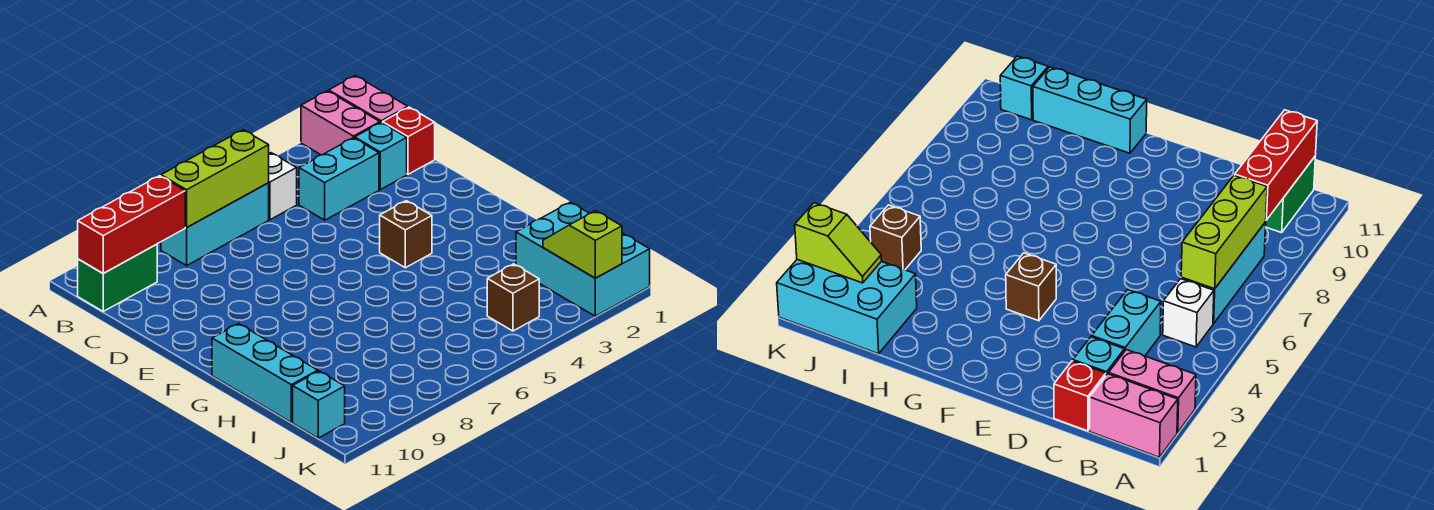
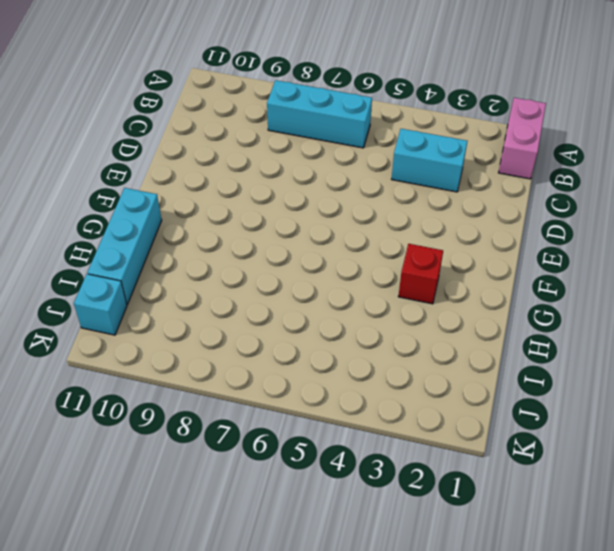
red brick G3 level 1 -> red brick C1 level 1
none -> pink brick A2:B2 level 1
none -> white brick B5 level 1
none -> green brick B10:B11 level 1

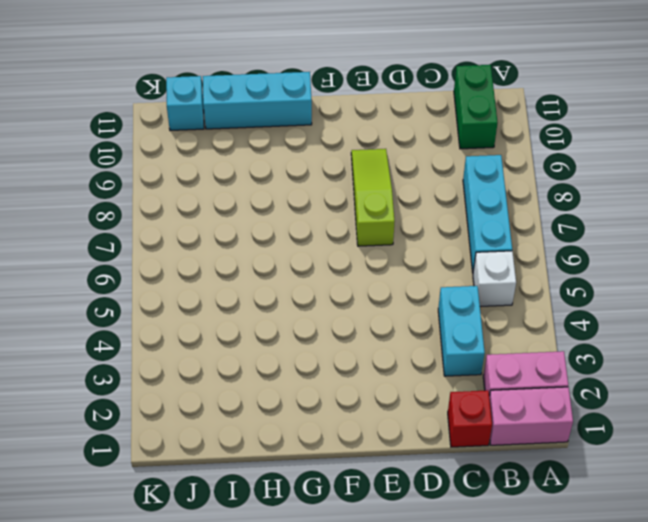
lime slope E7:E9 level 1 top 7 -> none
none -> cyan brick C2 level 1
none -> brown brick F4 level 1
none -> cyan brick I1:K2 level 1

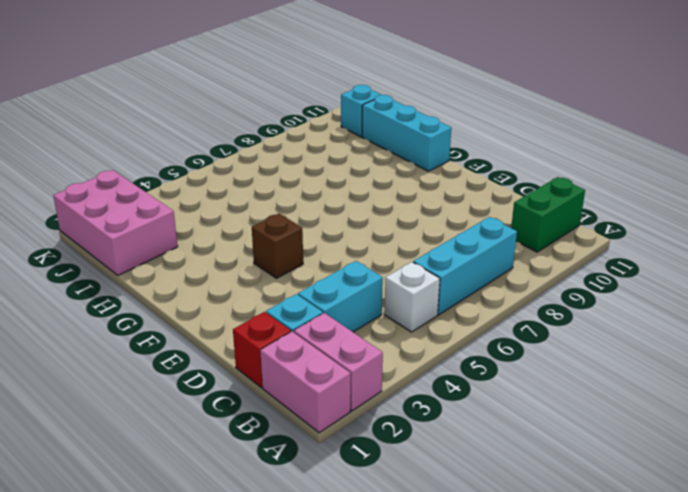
pink brick I1:K2 level 1 -> cyan brick I1:K2 level 1
none -> brown brick J4 level 1
none -> lime brick B6:B8 level 2
none -> red brick B9:B11 level 2

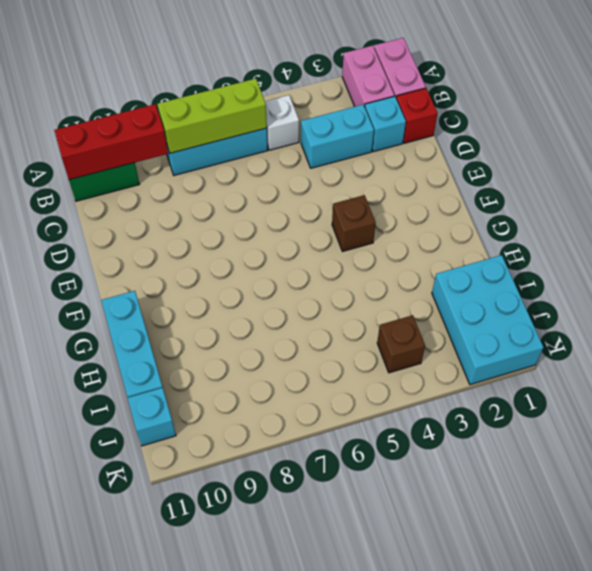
none -> lime slope J2:K2 level 2 top K

